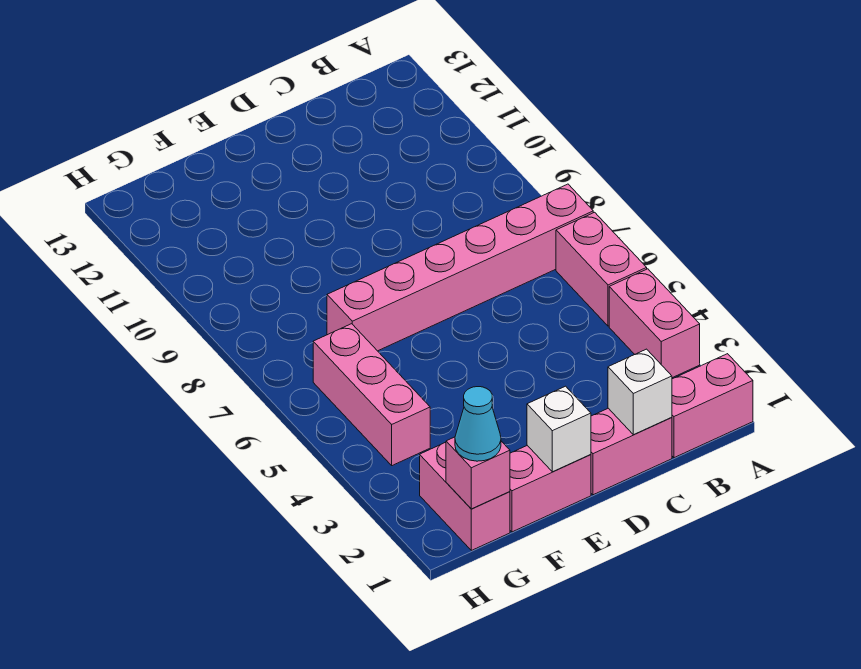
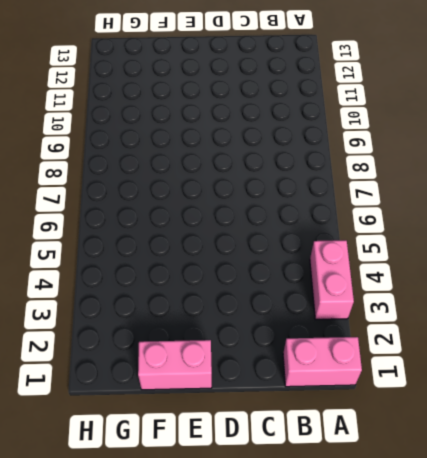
none -> pink brick A5:A6 level 1
none -> pink brick A7:F7 level 1
none -> pink brick C1:D1 level 1

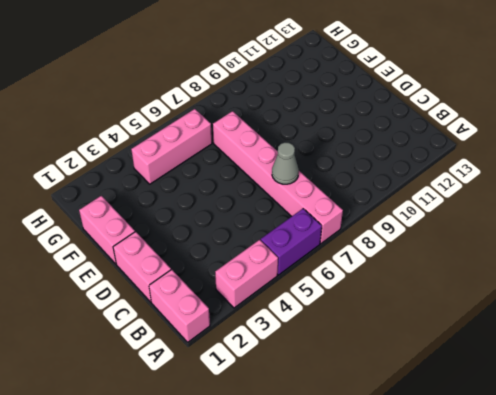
purple brick A5:A6 level 1 -> pink brick A5:A6 level 1
grey cone C7 level 2 -> none
none -> pink brick G1:G2 level 1
none -> white brick C1 level 2
none -> white brick E1 level 2

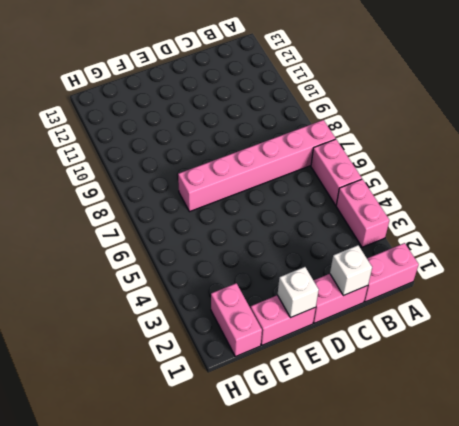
none -> pink brick G4:G6 level 1
none -> pink brick G1 level 2
none -> cyan cone G1 level 3

